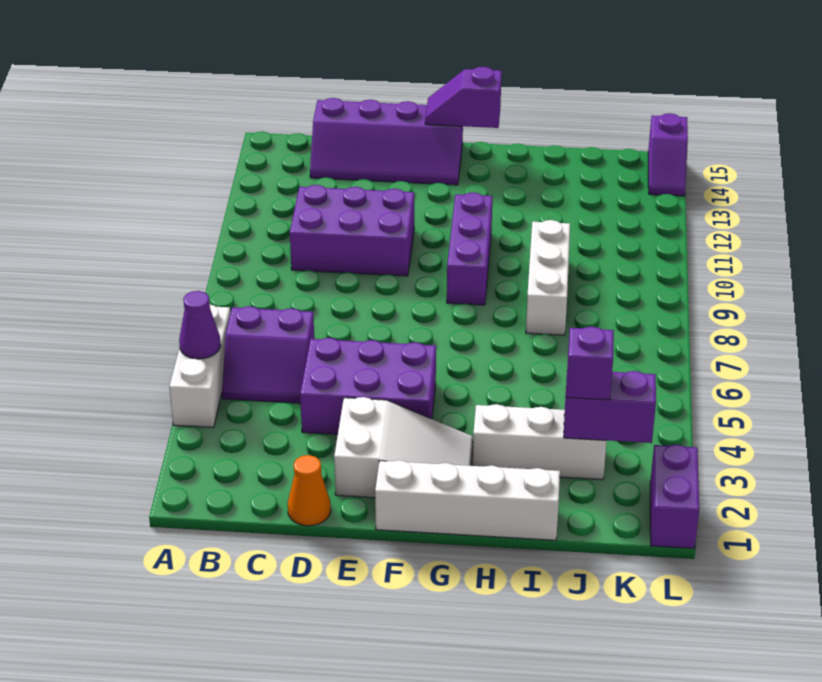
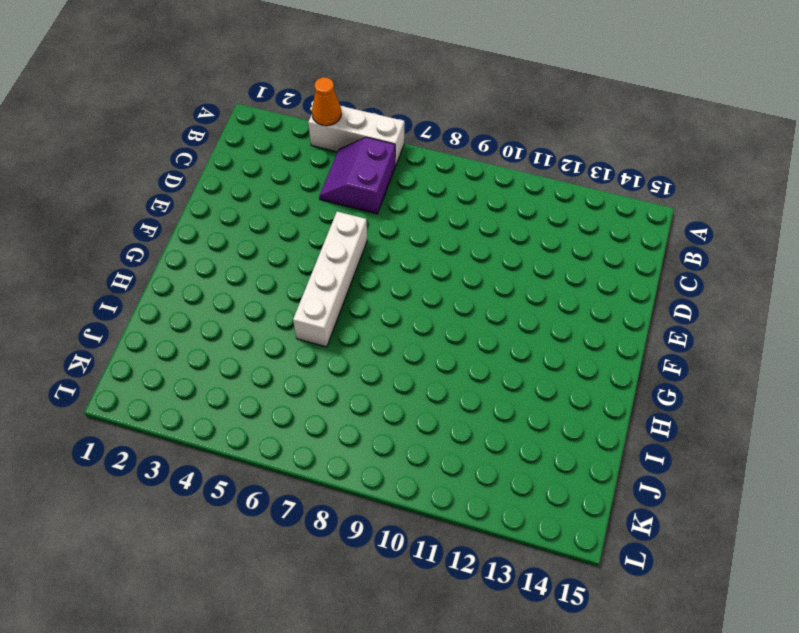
orange cone A4 level 2 -> orange cone D1 level 1
white brick E6:H6 level 1 -> white brick F1:I1 level 1
none -> purple brick C10:E11 level 1
none -> purple slope C14:F15 level 1 top 15
none -> purple brick D4:F5 level 1

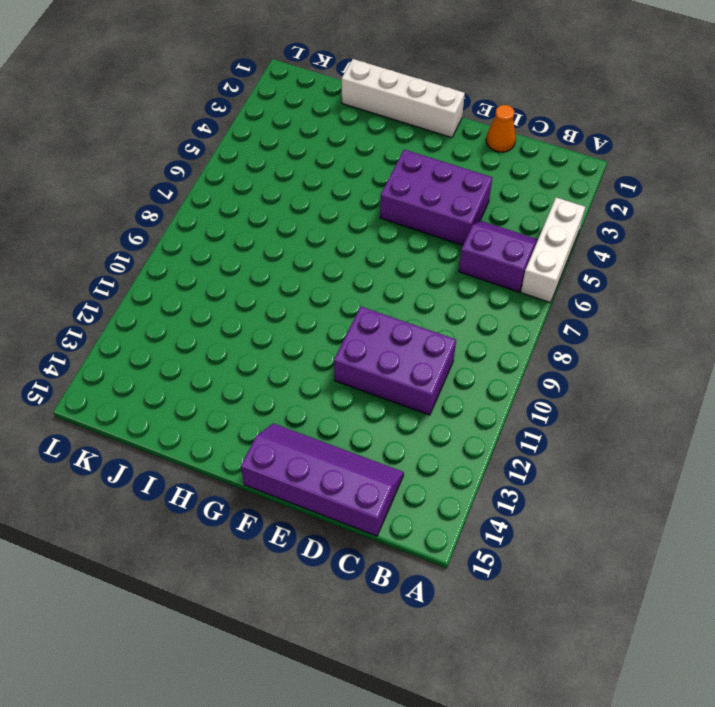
none -> white slope E2:G3 level 1 top E
none -> purple brick G9:G11 level 1
none -> white brick H3:J3 level 1

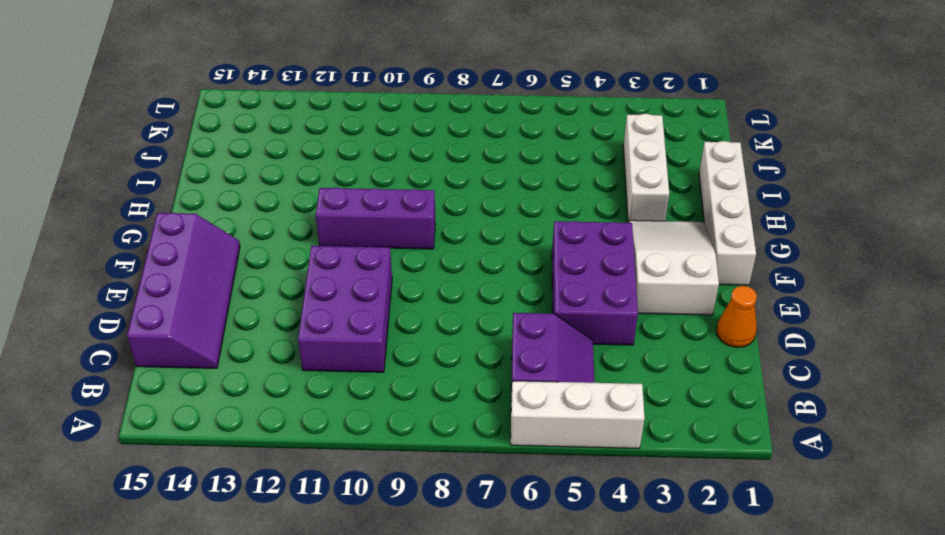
none -> white brick I8:I10 level 1
none -> purple brick L1:L2 level 1
none -> purple slope L14:L15 level 1 top 15

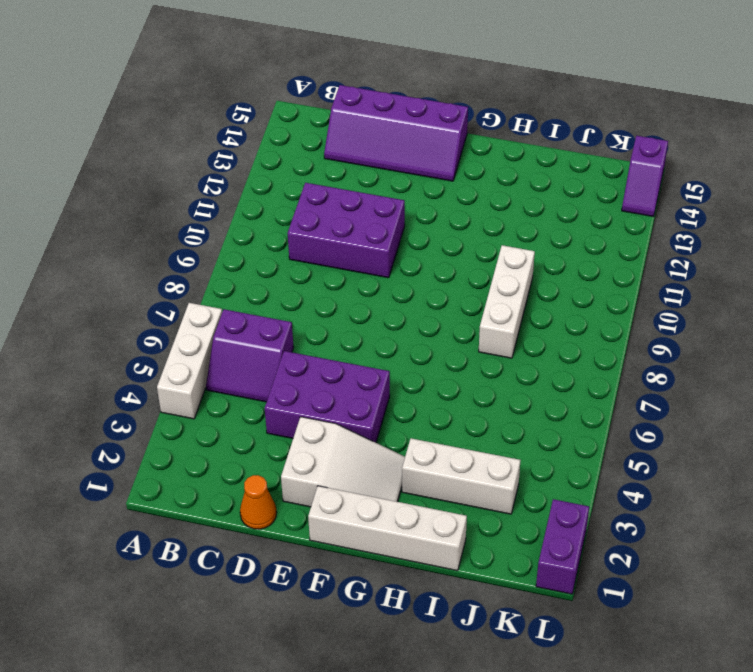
none -> purple brick G9:G11 level 1
none -> purple cone A5 level 2
none -> purple slope F15:G15 level 2 top G

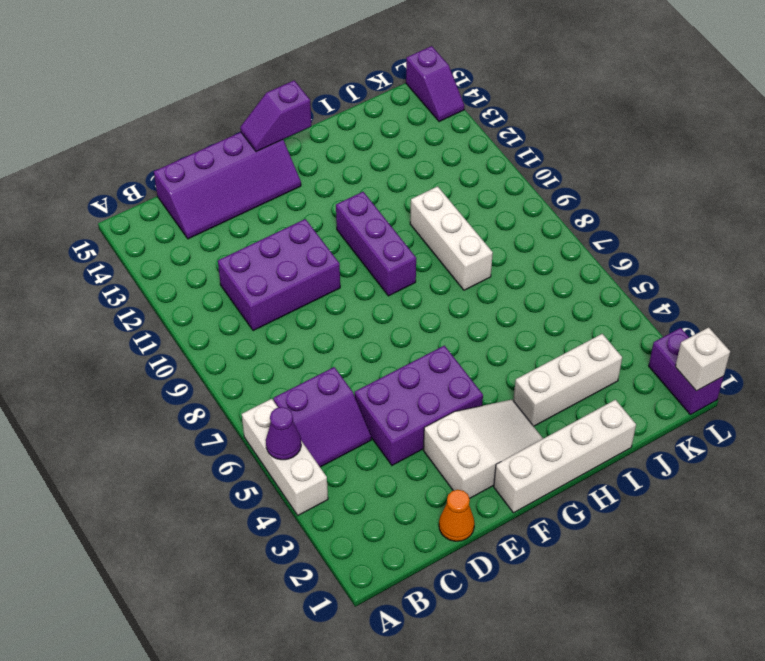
white brick L1 level 2 -> none
none -> purple brick J3:K3 level 2
none -> purple brick J3 level 3

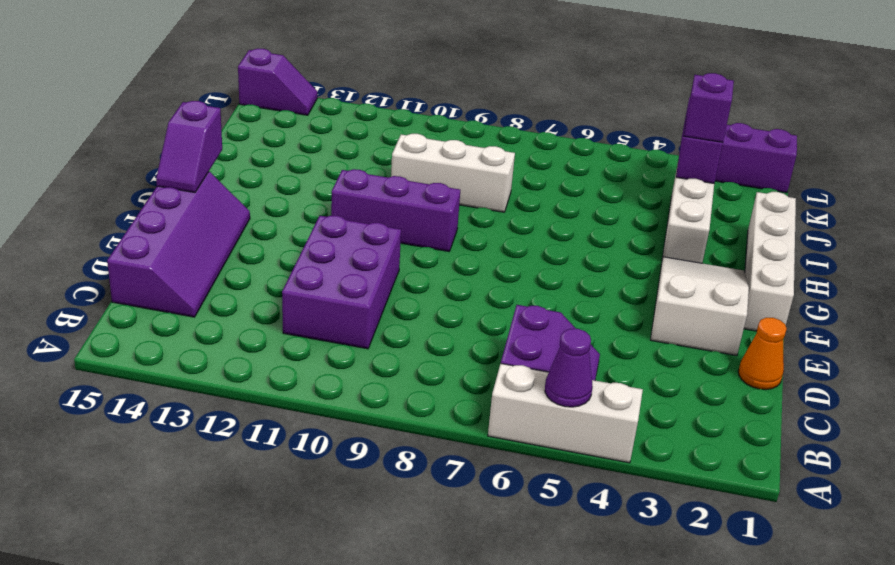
none -> purple brick D4:F5 level 1

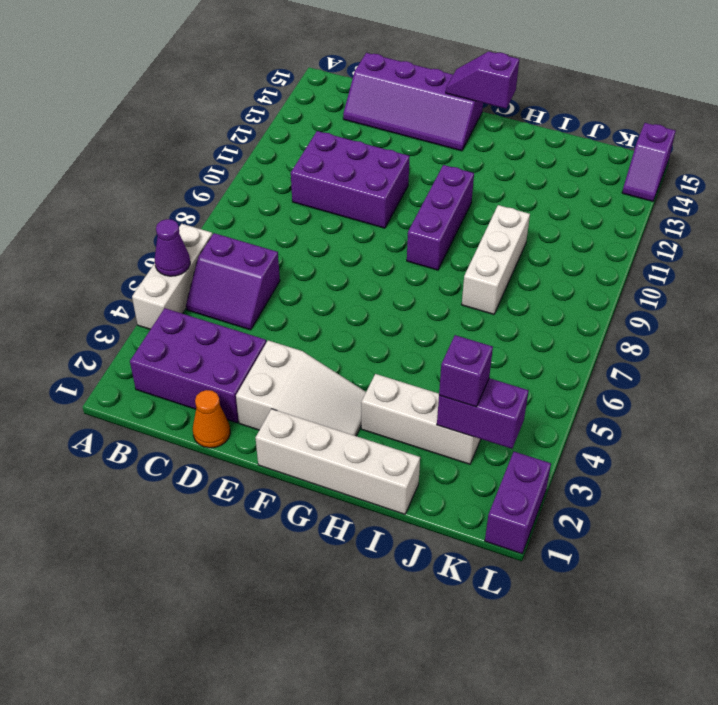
purple brick B2:D3 level 1 -> purple brick D4:F5 level 1

